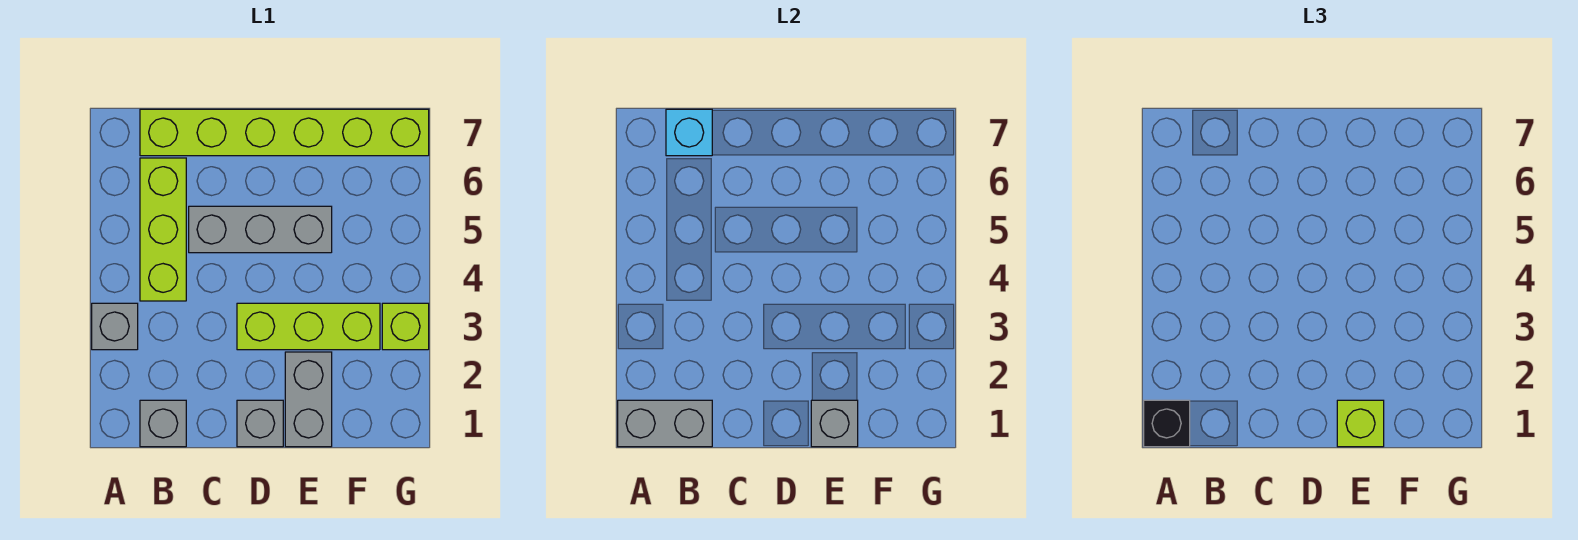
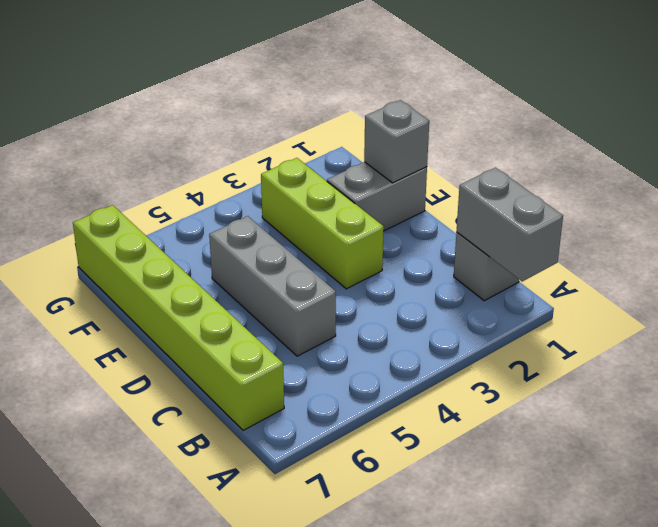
none -> grey brick A3 level 1
none -> lime brick B4:B6 level 1
none -> grey brick D1 level 1

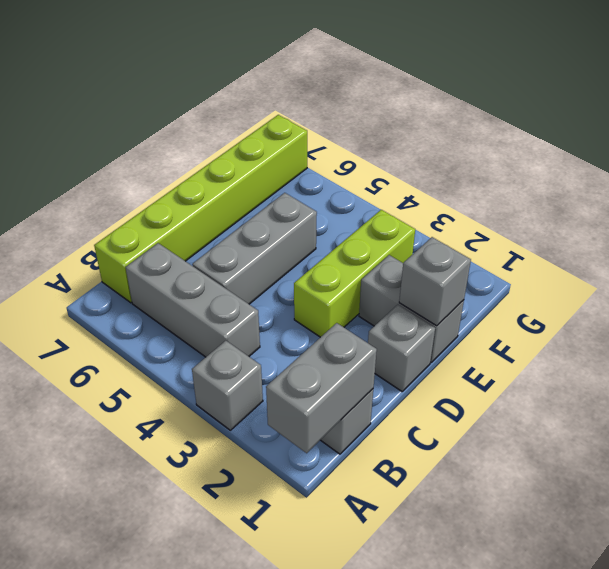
grey brick B4:B6 level 1 -> lime brick B4:B6 level 1
none -> lime brick G3 level 1
none -> cyan brick B7 level 2
none -> black brick A1 level 3

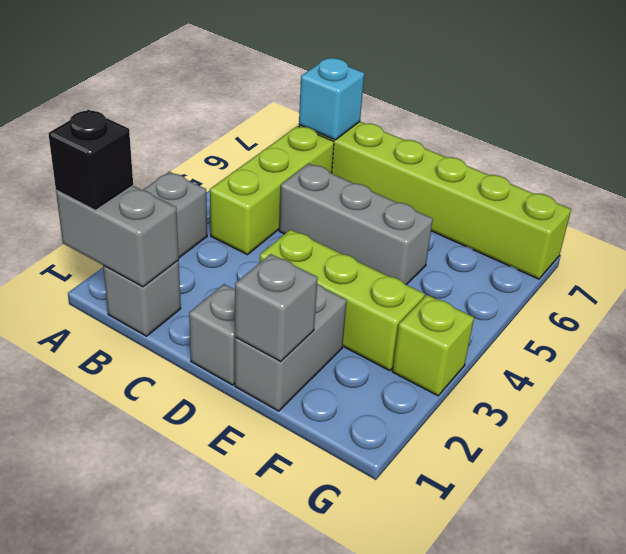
none -> lime brick E1 level 3

